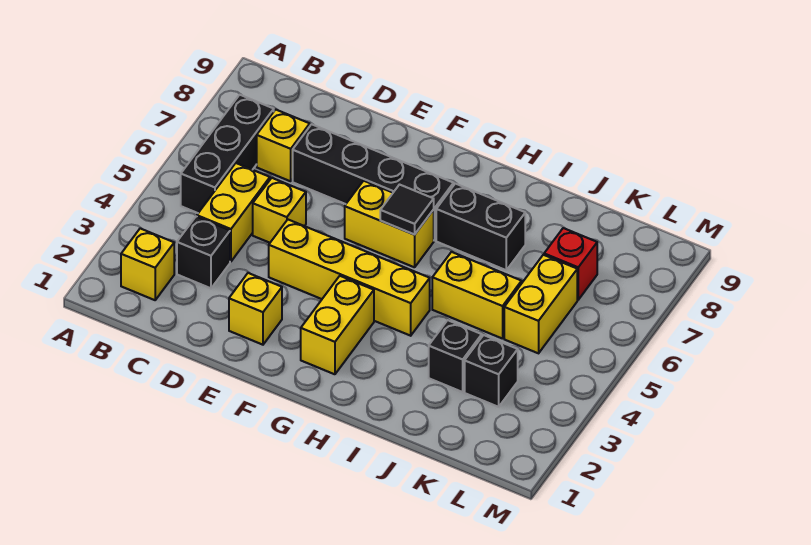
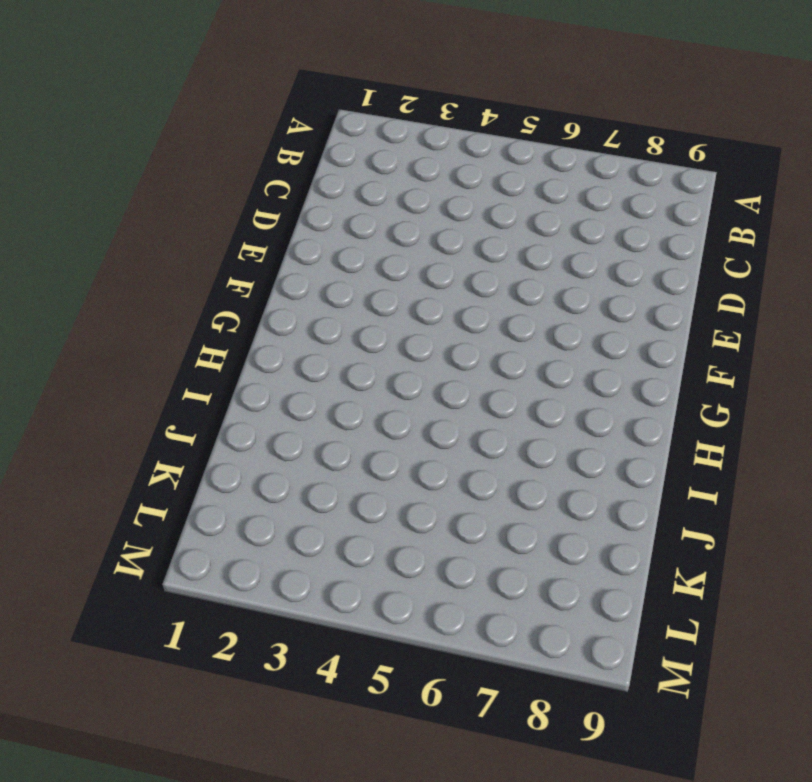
none -> yellow brick B2 level 1
none -> black brick B5:B7 level 1
none -> black brick C3 level 1

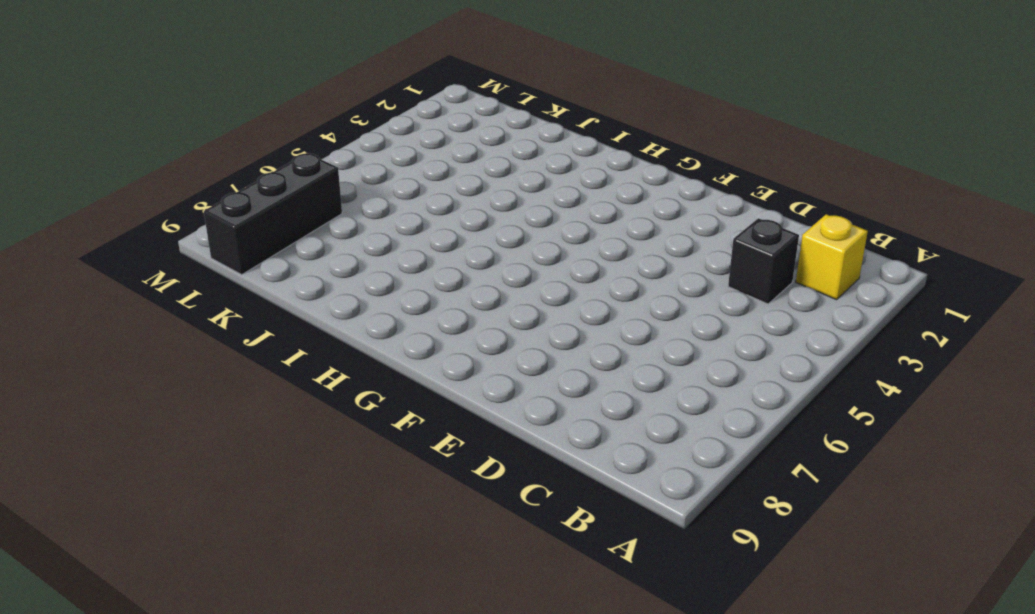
black brick L7:L9 level 1 -> black brick B5:B7 level 1
none -> yellow brick C4:C5 level 1
none -> yellow brick C7 level 1
none -> yellow brick D5 level 1

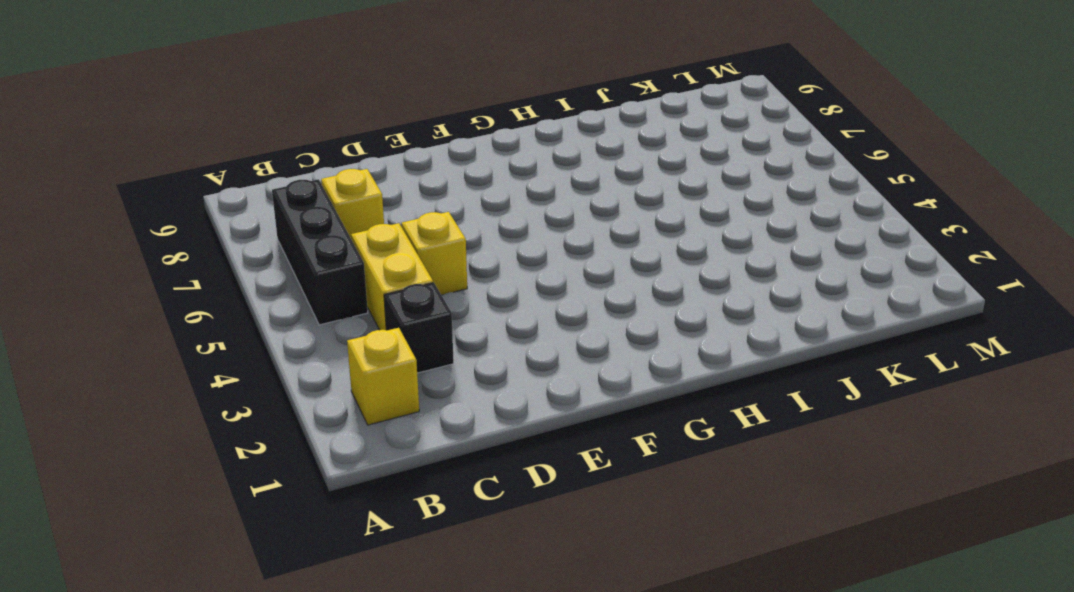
none -> black brick D7:G7 level 1
none -> yellow brick E2 level 1
none -> yellow brick E4:H4 level 1

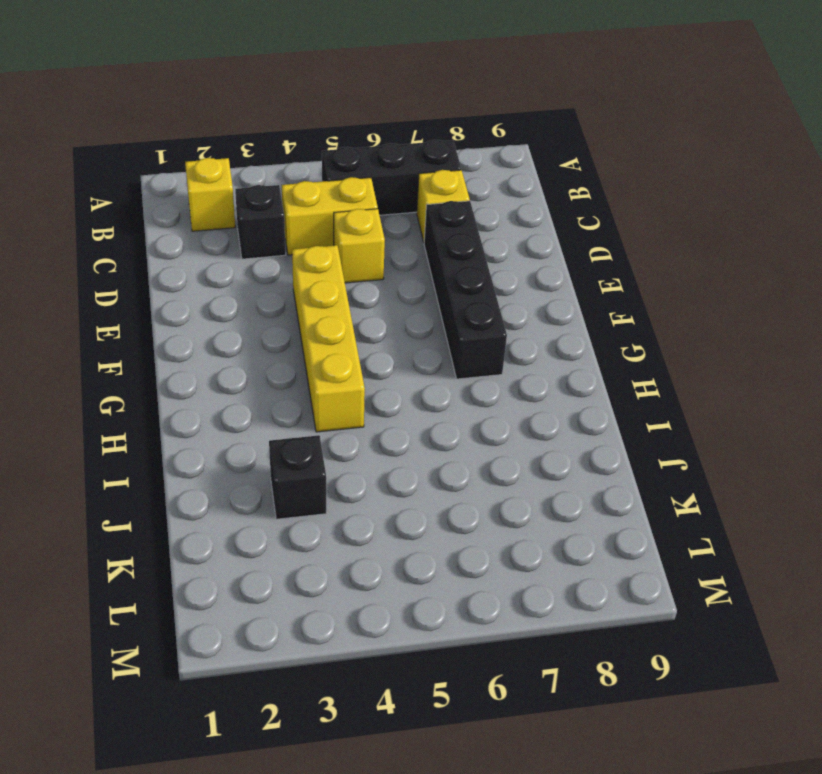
none -> yellow brick E2 level 1
none -> yellow brick F6:G6 level 1
none -> yellow brick G2:G3 level 1

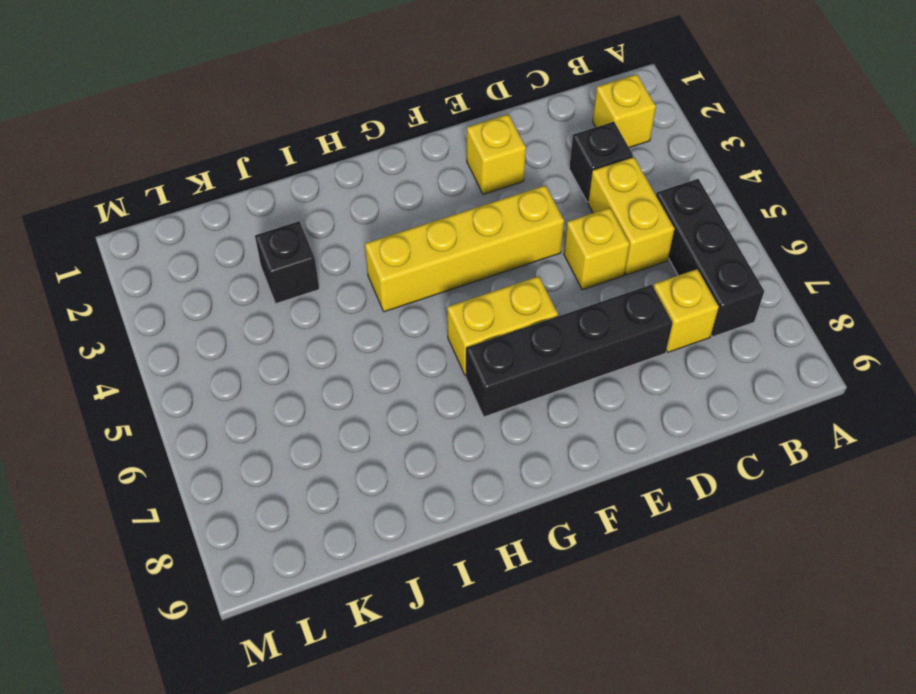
none -> yellow brick G2:G3 level 1
none -> black brick H7:I7 level 1
none -> yellow brick I5:J5 level 1

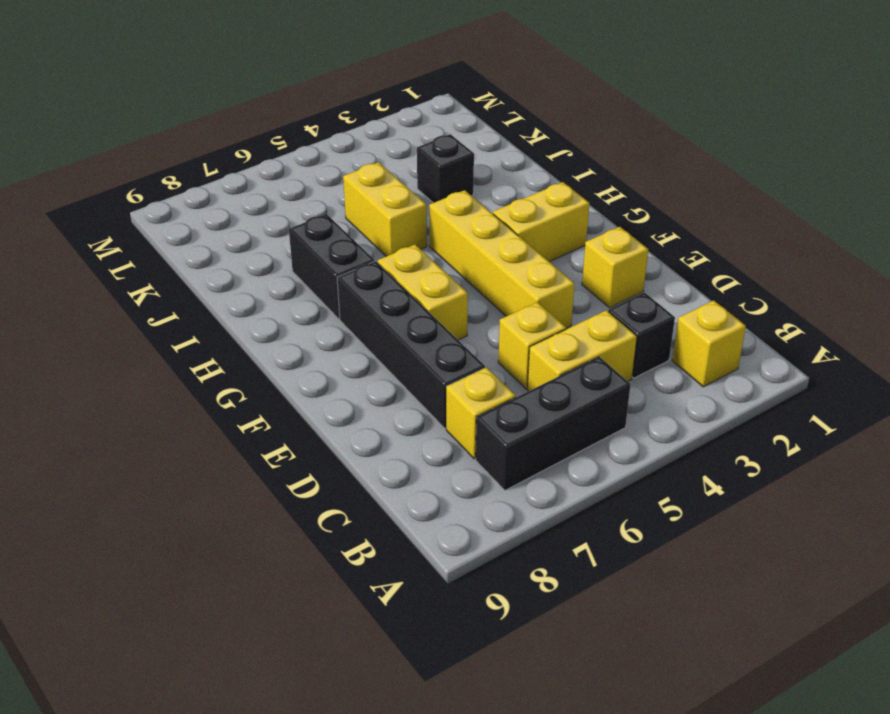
none -> black brick K3 level 1
none -> yellow brick K5:K6 level 1
none -> red brick K7 level 1

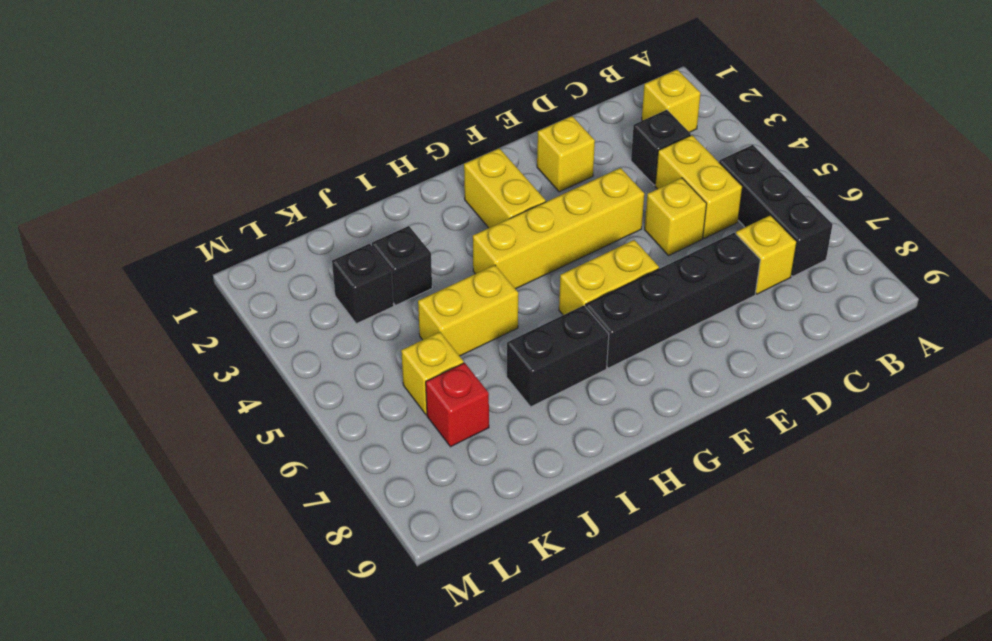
yellow brick K6 level 1 -> yellow brick K5:K6 level 1
none -> black tile G6 level 2

